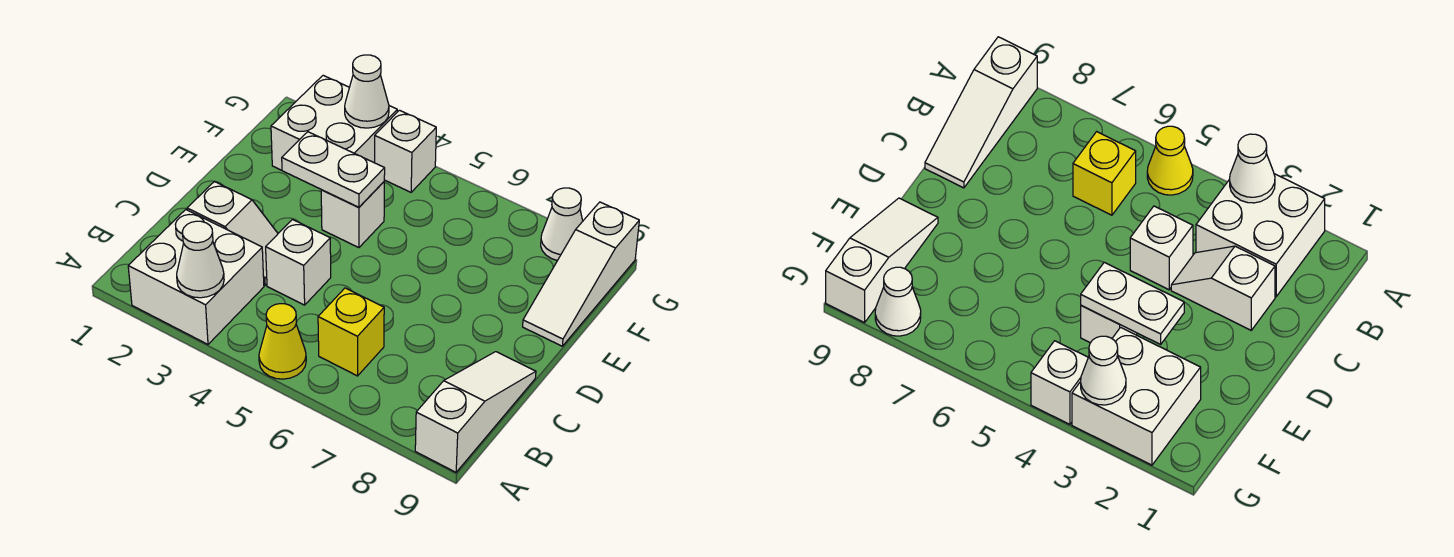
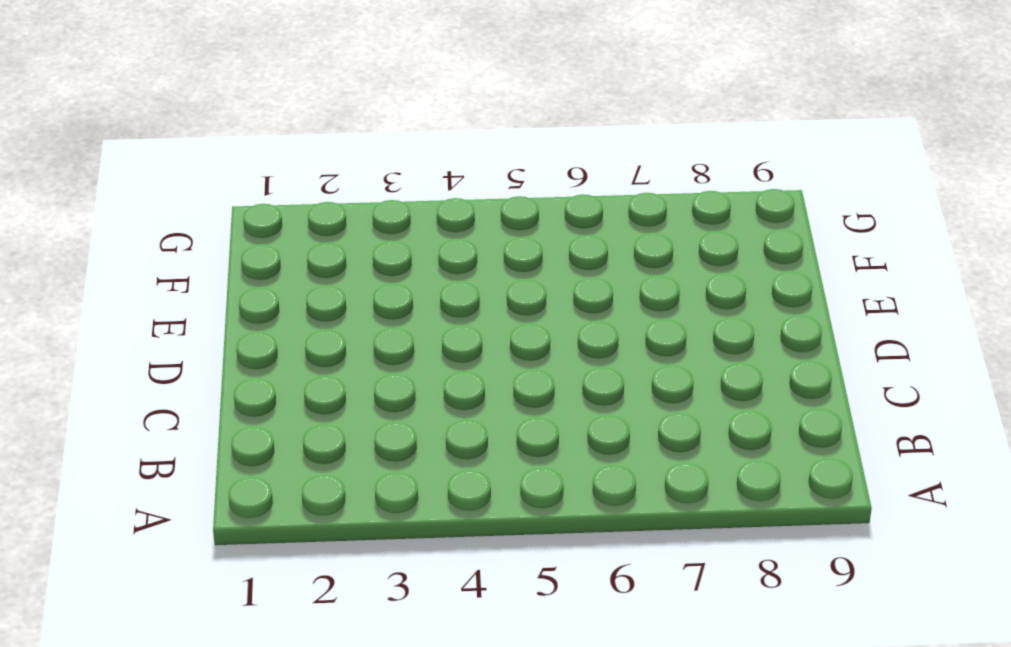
none -> white brick A2:B3 level 1
none -> yellow cone A5 level 1
none -> white slope A9:C9 level 1 top A

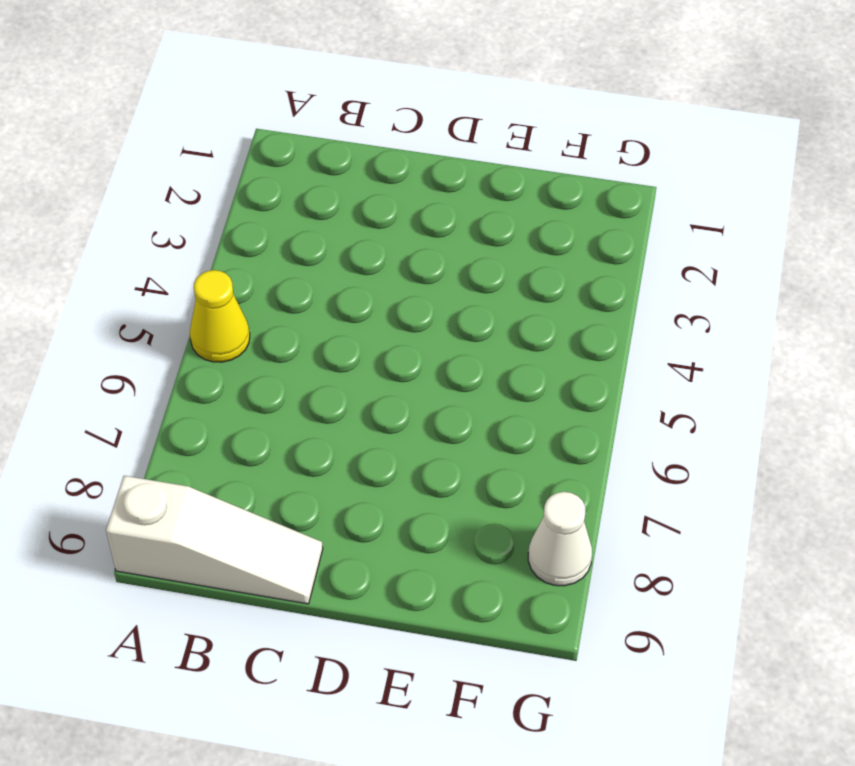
none -> white brick A2:B3 level 1
none -> yellow brick B6 level 1
none -> white slope C2:C3 level 1 top 2

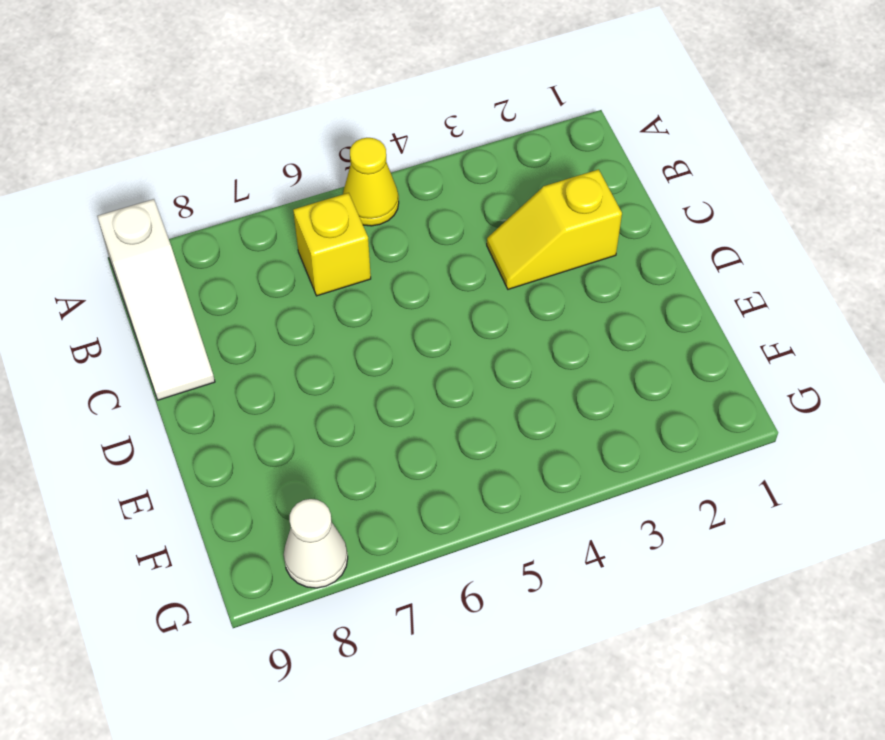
yellow slope C2:C3 level 1 top 2 -> white slope C2:C3 level 1 top 2
none -> white brick A2:B3 level 1
none -> white brick C4 level 1
none -> white brick E4 level 1

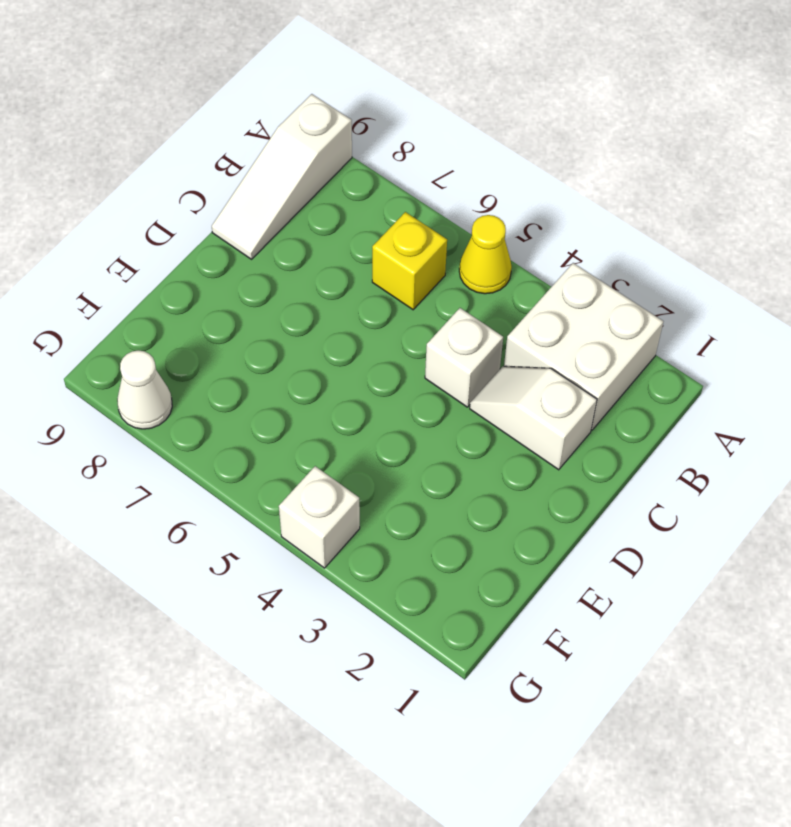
none -> white brick E4 level 1
none -> white slope E9:G9 level 1 top G
none -> white brick F2:G3 level 1

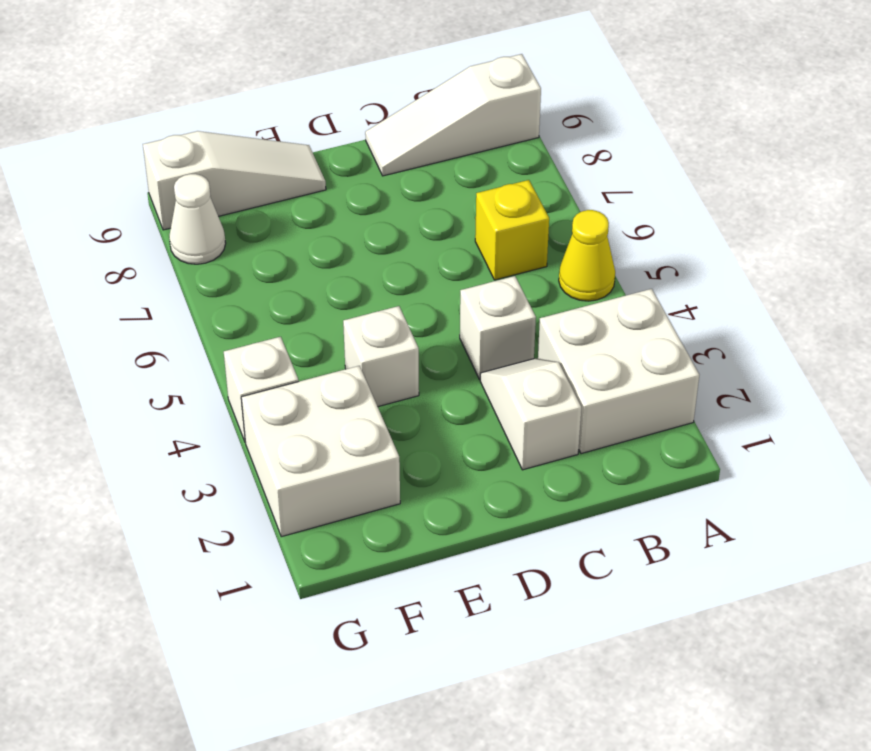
none -> white cone A3 level 2
none -> white plate E3:E4 level 2
none -> white cone G3 level 2

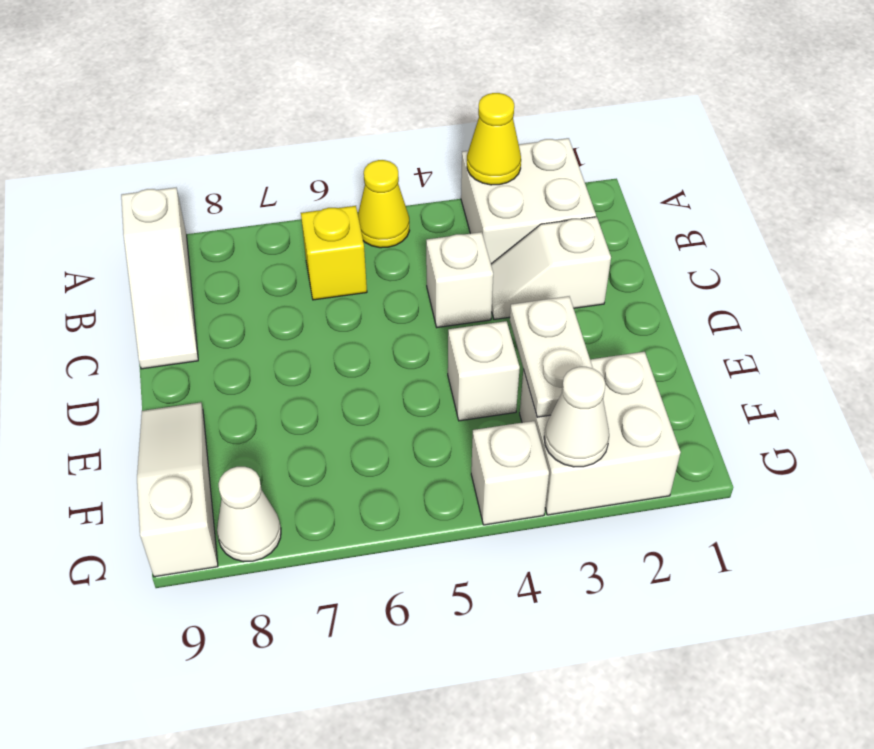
yellow cone A3 level 2 -> white cone A3 level 2
white plate E3:F3 level 2 -> white plate E3:E4 level 2

